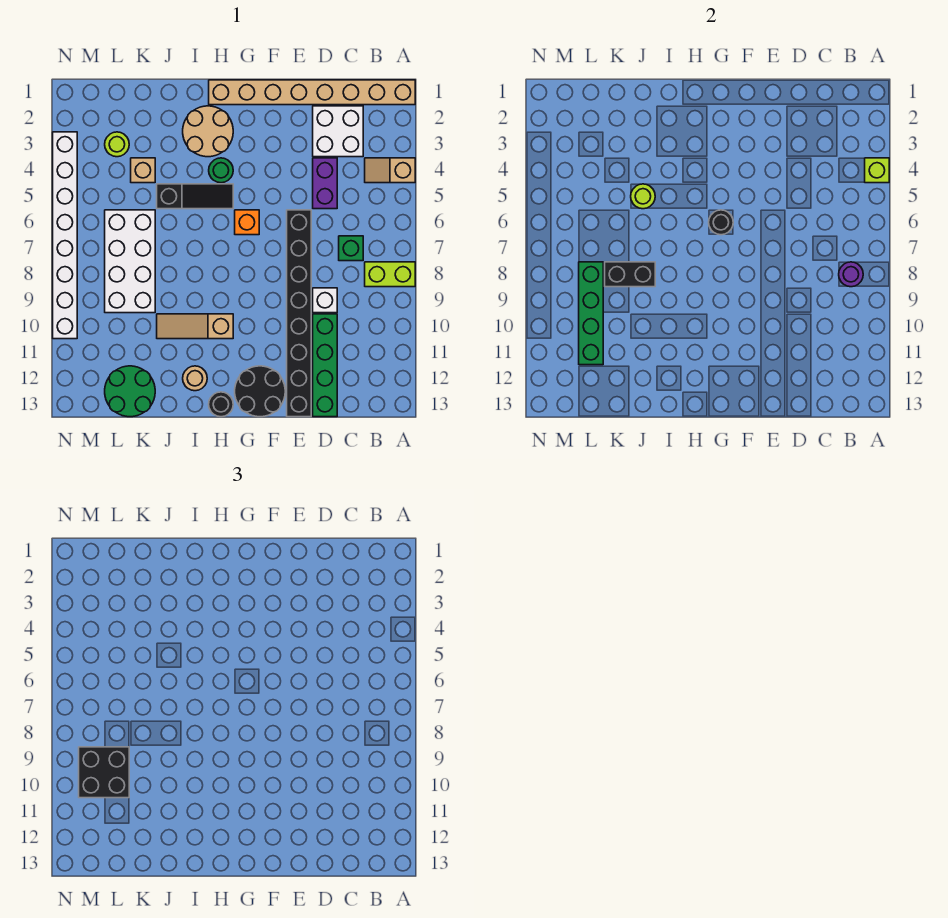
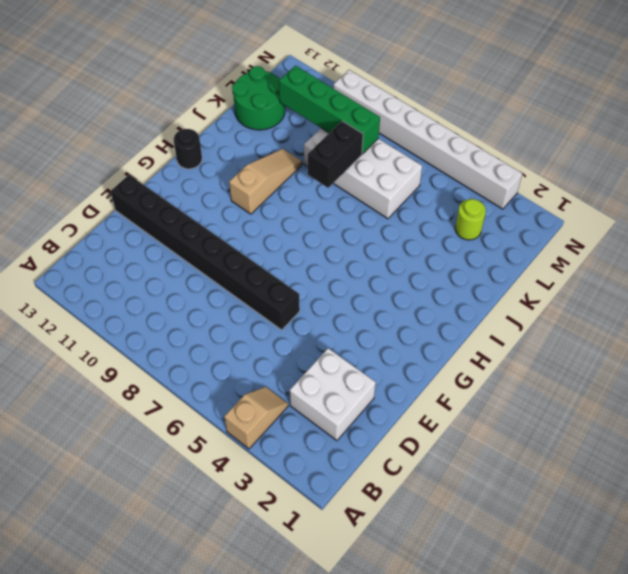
none -> tan brick A1:H1 level 1
none -> lime brick A8:B8 level 1
none -> green brick C7 level 1

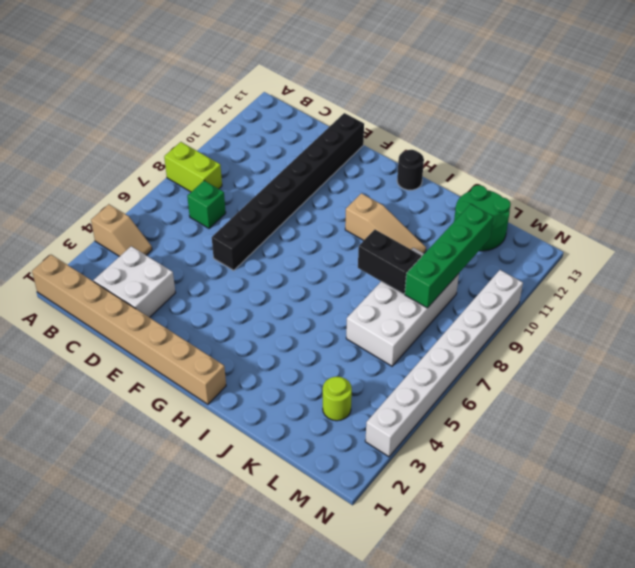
none -> purple brick D4:D5 level 1
none -> white brick D9 level 1
none -> green brick D10:D13 level 1

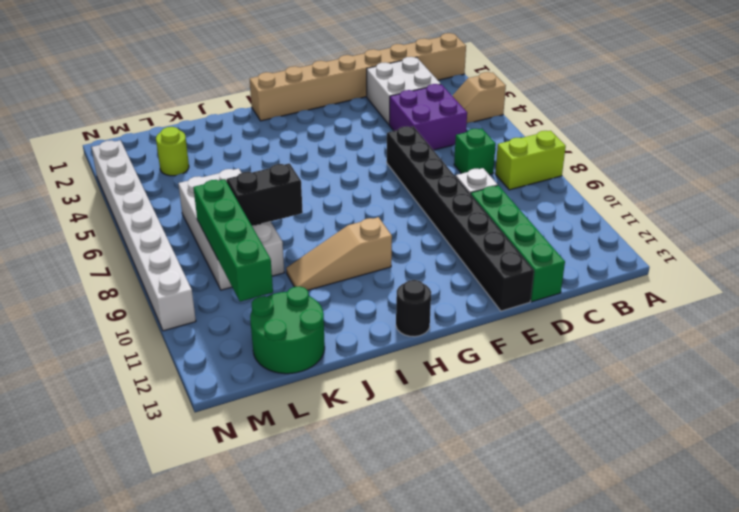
purple brick C4:D5 level 1 -> purple brick D4:D5 level 1
none -> black round brick F12:G13 level 1
none -> orange brick G6 level 1
none -> tan round brick H2:I3 level 1

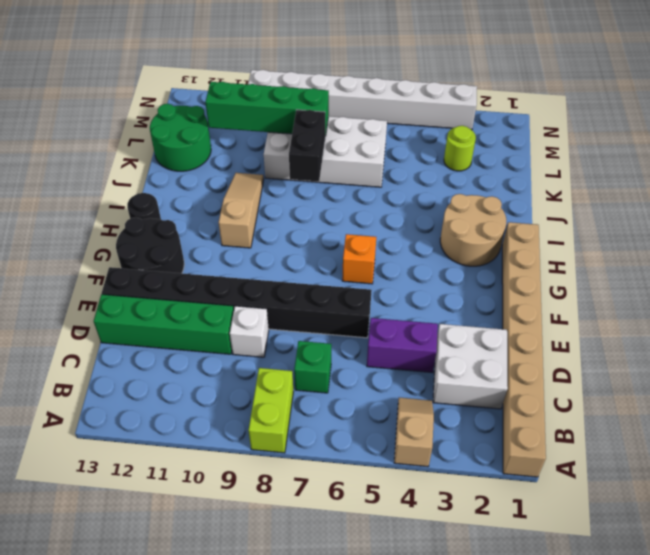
none -> green round brick H4 level 1
none -> black slope H5:J5 level 1 top J
none -> tan round brick I12 level 1

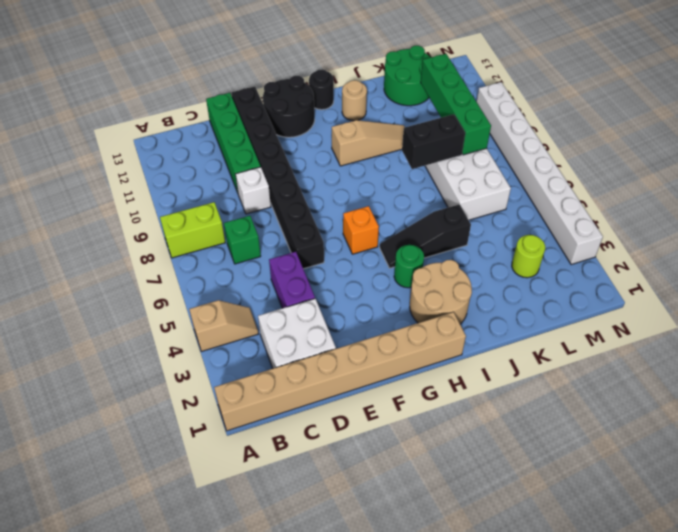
none -> tan brick K4 level 1
none -> lime brick A4 level 2
none -> purple round brick B8 level 2

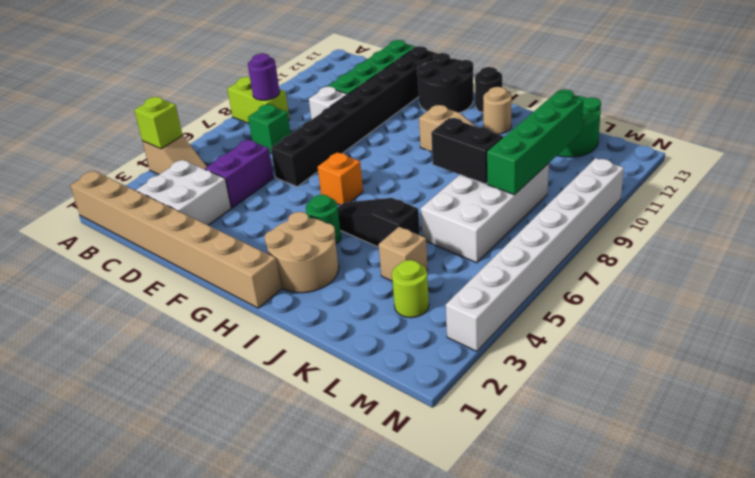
none -> black round brick G6 level 2
none -> lime round brick J5 level 2
none -> black brick L9:M10 level 3

